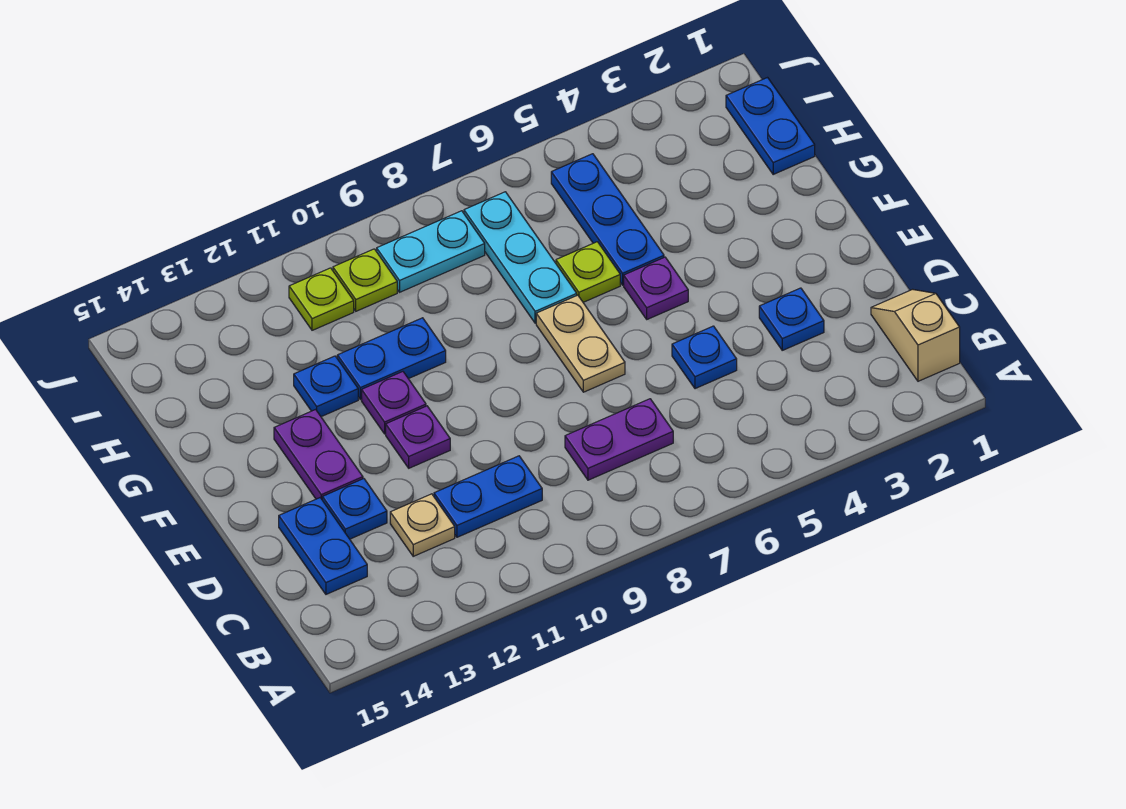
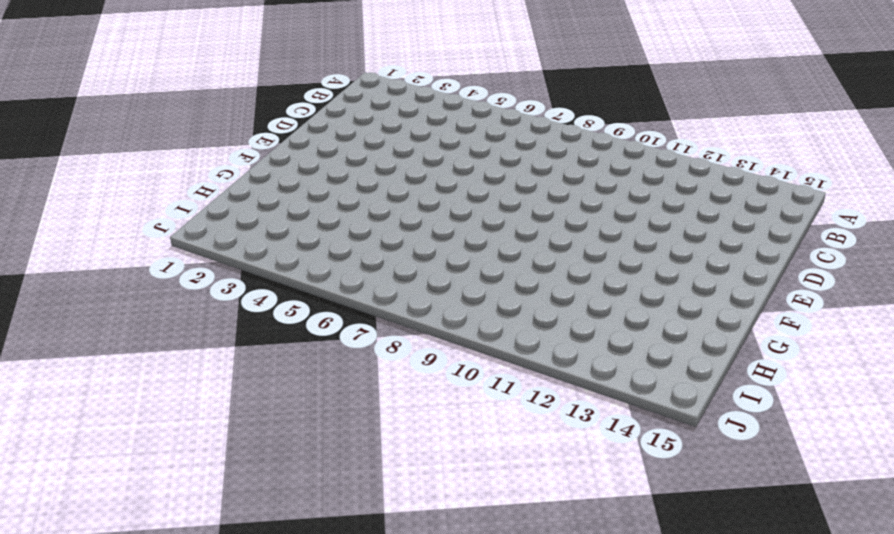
none -> tan slope B1:C1 level 1 top B
none -> purple plate C7:C8 level 1
none -> blue plate C10:C11 level 1

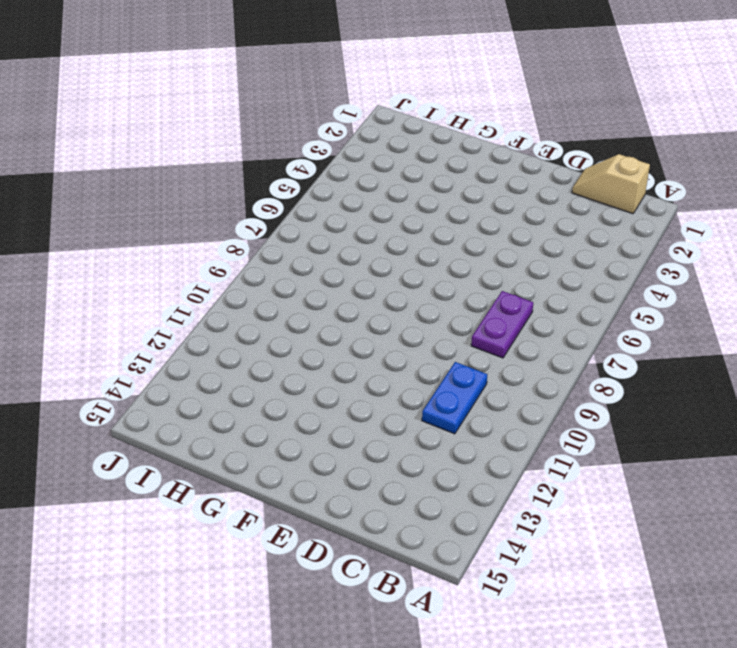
none -> tan plate C12 level 1
none -> blue plate C14:D14 level 1
none -> blue plate D3 level 1

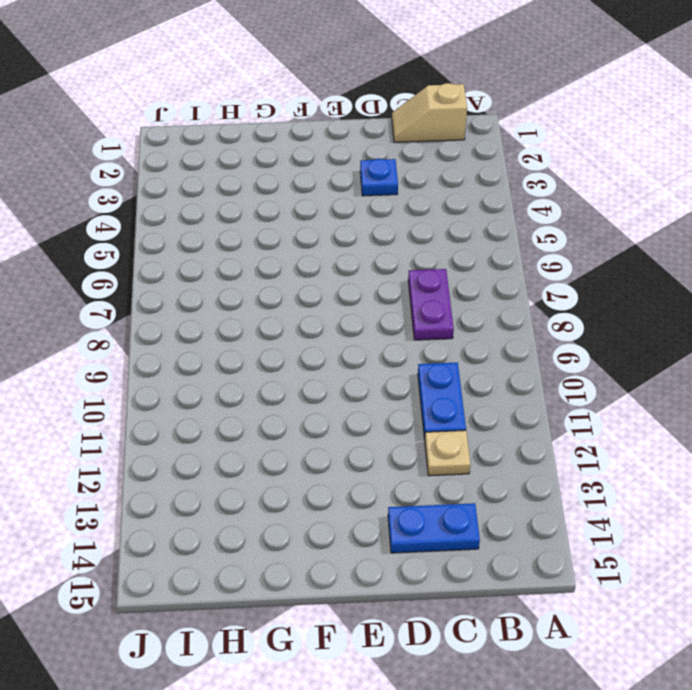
none -> blue plate D5 level 1
none -> blue plate D13 level 1
none -> tan plate E7:F7 level 1

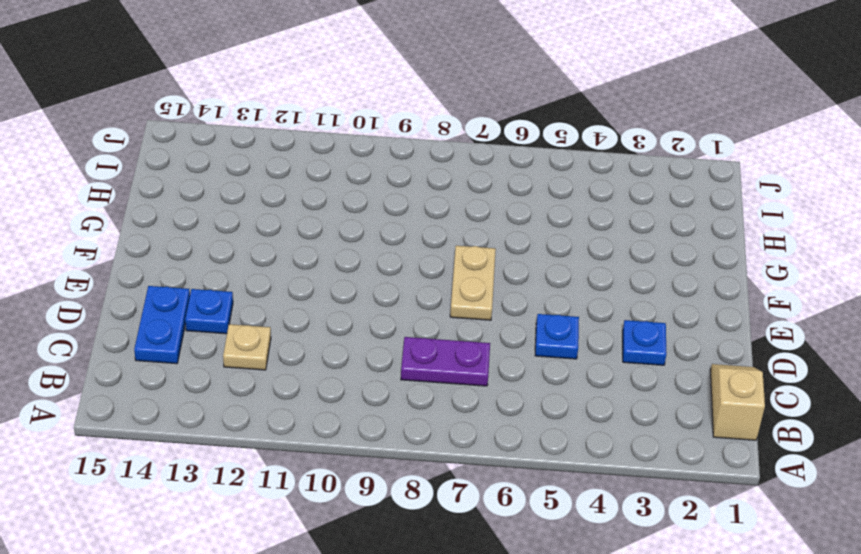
none -> blue plate C10:C11 level 1
none -> purple plate E11 level 1
none -> purple plate E13:F13 level 1

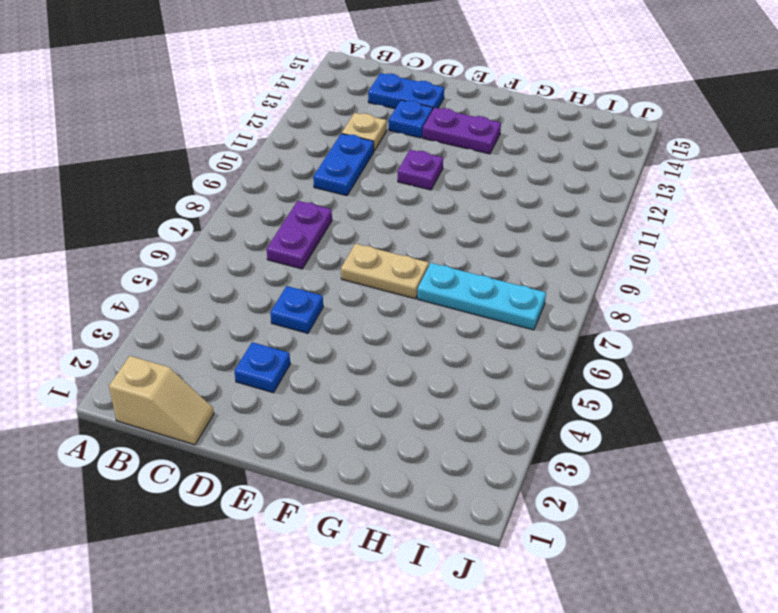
none -> purple plate F5 level 1
none -> purple plate F11 level 1
none -> blue plate G5:I5 level 1

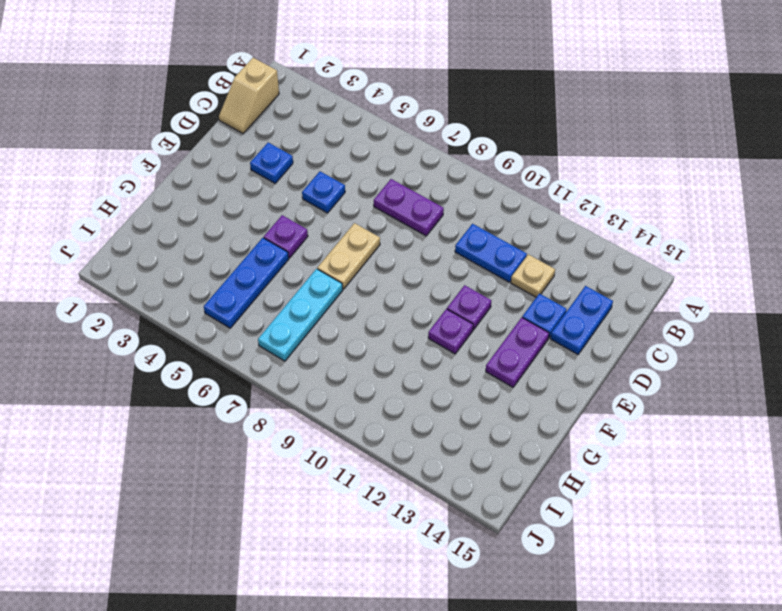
none -> lime plate G6 level 1
none -> blue plate G10:G11 level 1
none -> blue plate G12 level 1

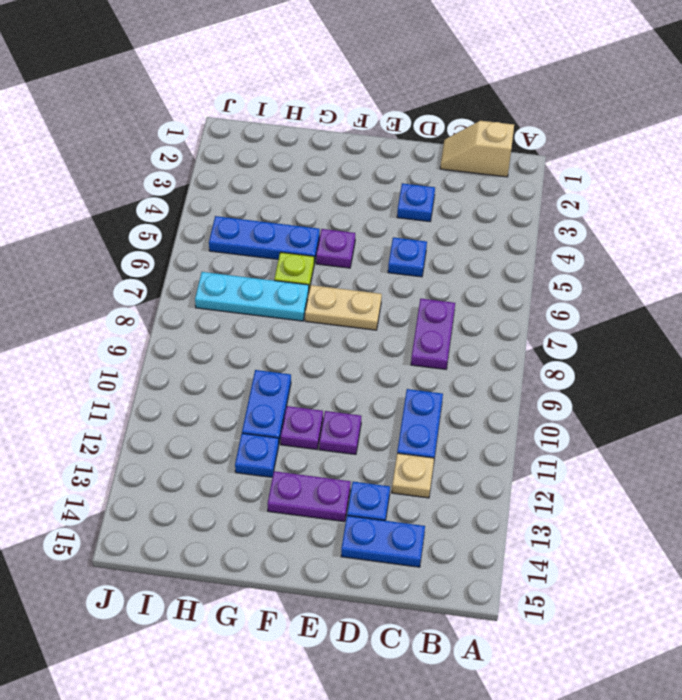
none -> blue plate H1:I1 level 1
none -> cyan plate I8:I9 level 1
none -> lime plate I10 level 1

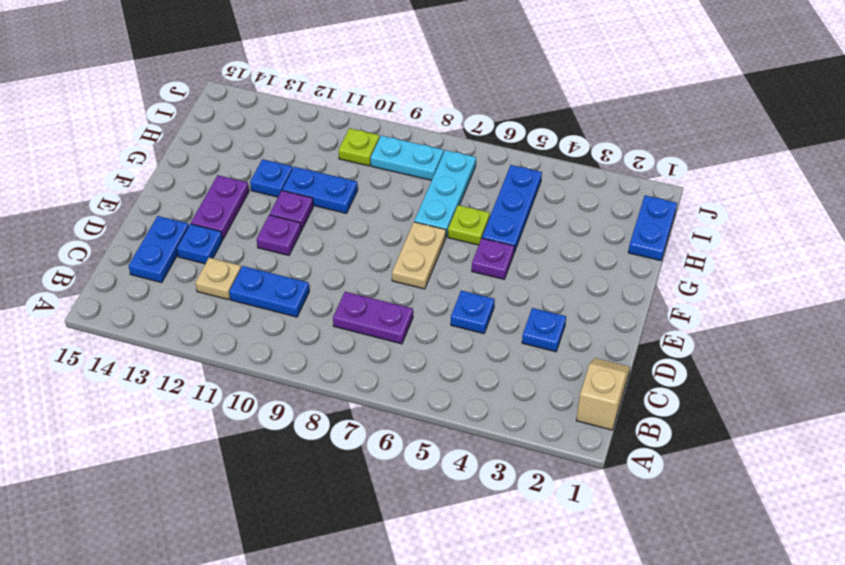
none -> lime plate I11 level 1

